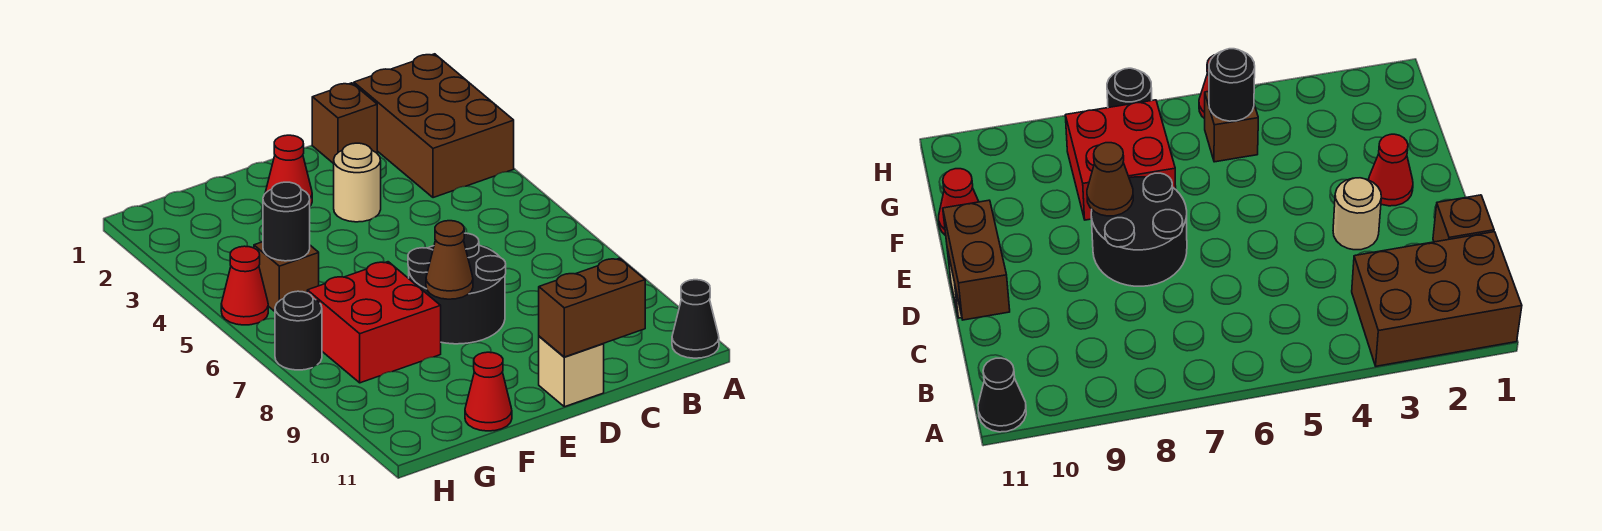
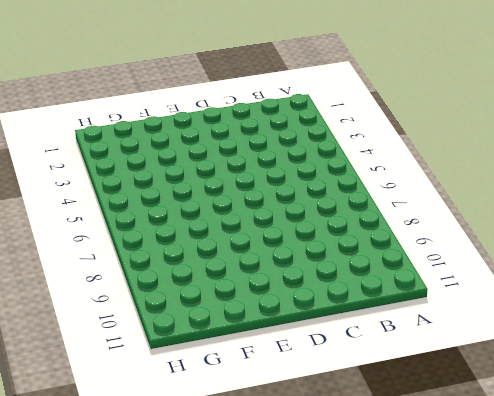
none -> brown brick A1:B3 level 1
none -> black cone A11 level 1
none -> brown brick C1 level 1

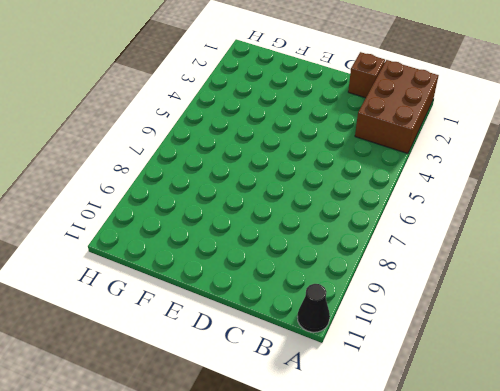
none -> tan round brick D3 level 1
none -> black round brick D7:E8 level 1
none -> tan brick D11 level 1

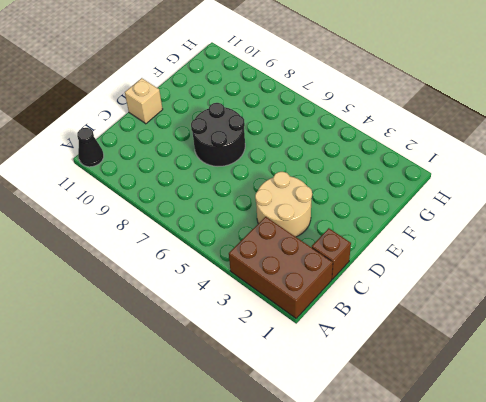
tan round brick C3:D4 level 1 -> tan round brick D3 level 1
none -> red cone E2 level 1
none -> red brick F7:G8 level 1
none -> red cone F11 level 1

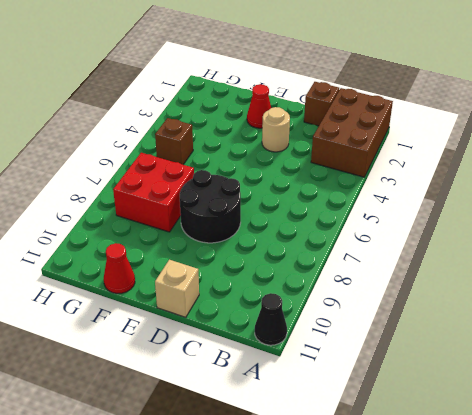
none -> red cone H5 level 1
none -> black round brick H7 level 1
none -> brown brick C11:D11 level 2

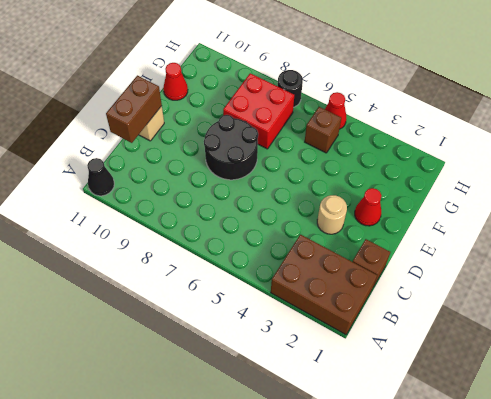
none -> brown cone E8 level 2
none -> black round brick G5 level 2

